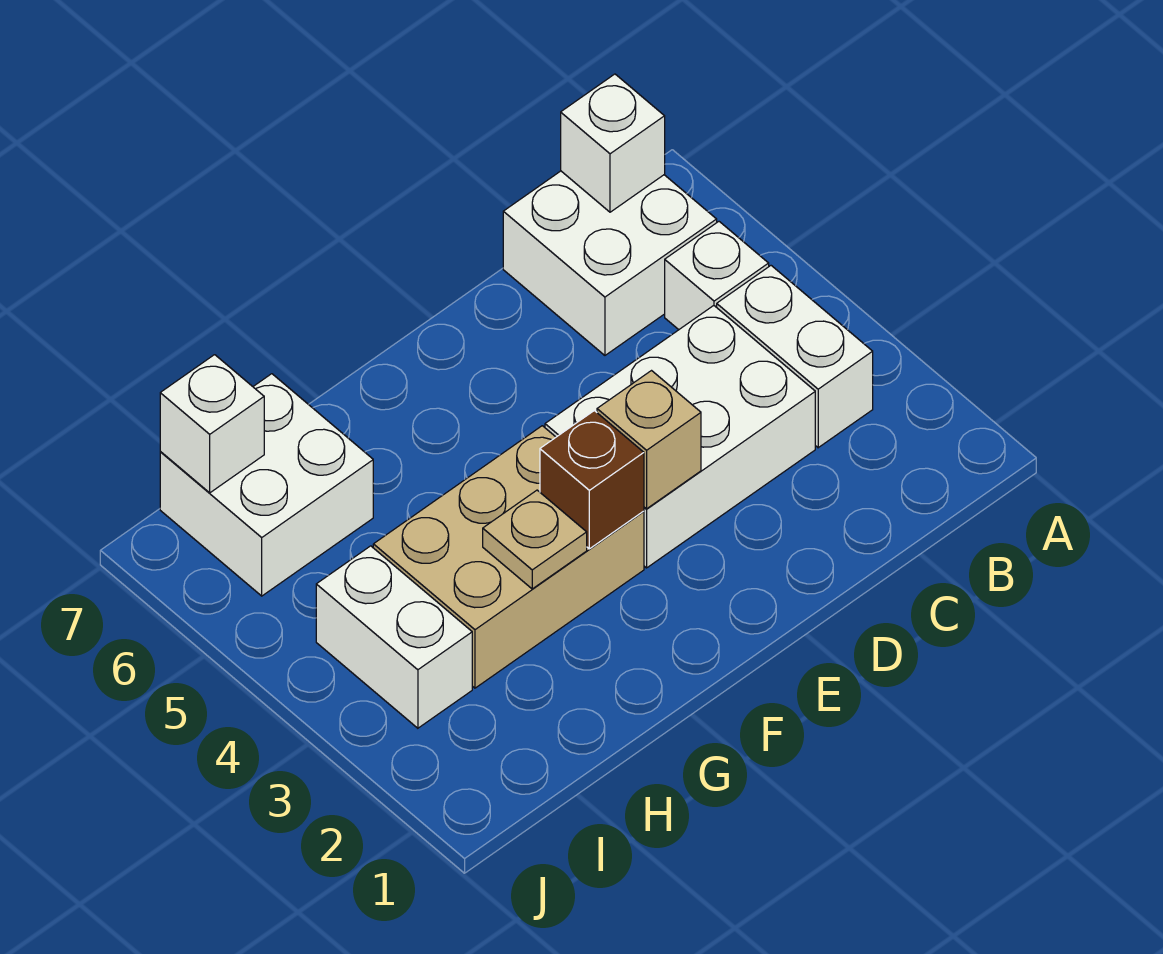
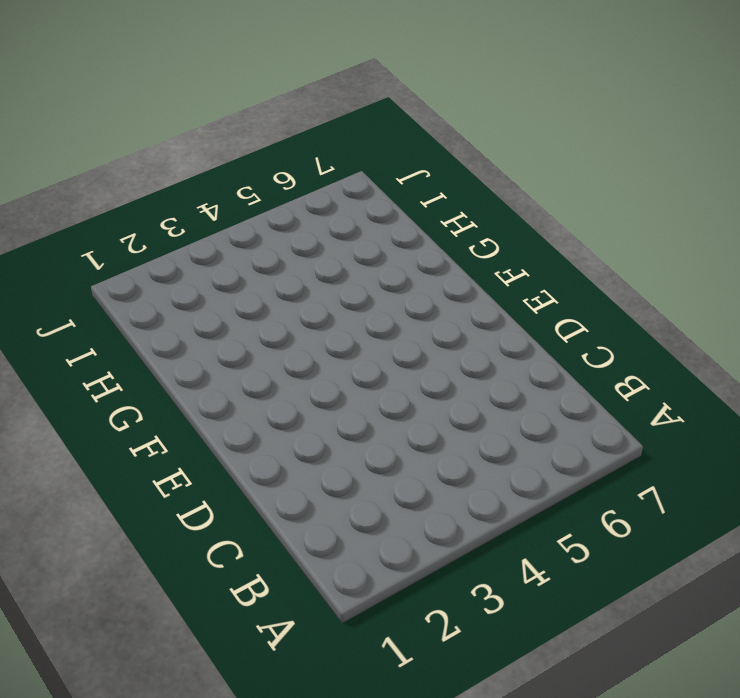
none -> white brick B3:B4 level 1
none -> white brick B5 level 1
none -> white brick B6:C7 level 1

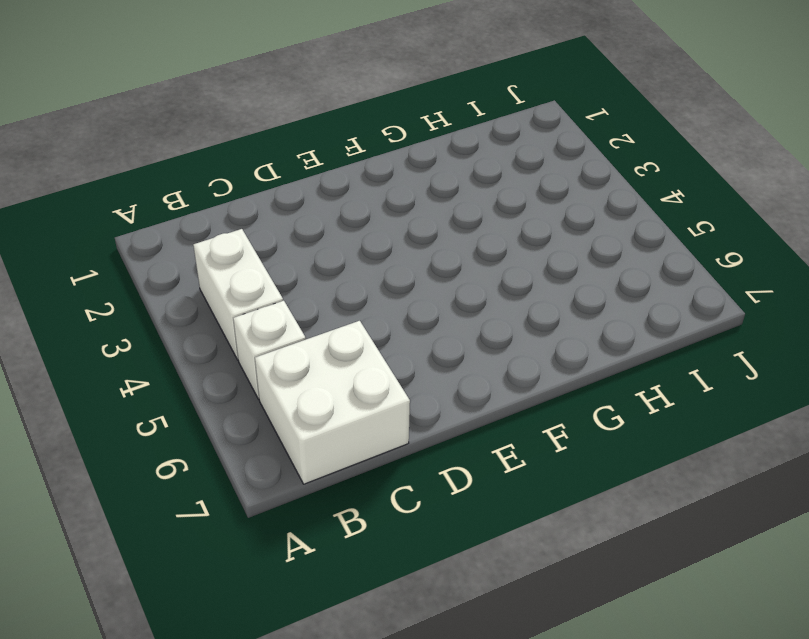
none -> white brick C3:E4 level 1
none -> tan brick F3:H4 level 1
none -> white brick H6:I7 level 1

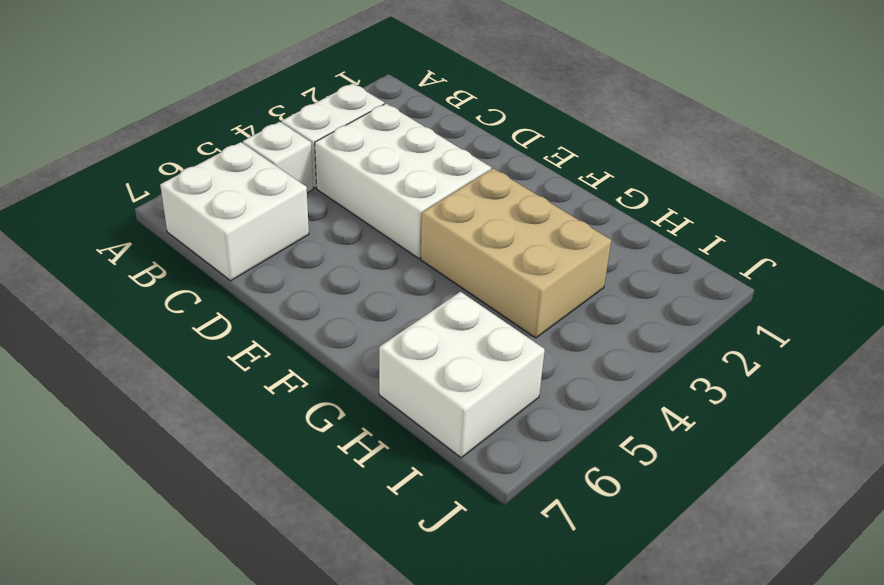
none -> white brick I3:I4 level 1
none -> white brick B7 level 2
none -> tan brick E3 level 2

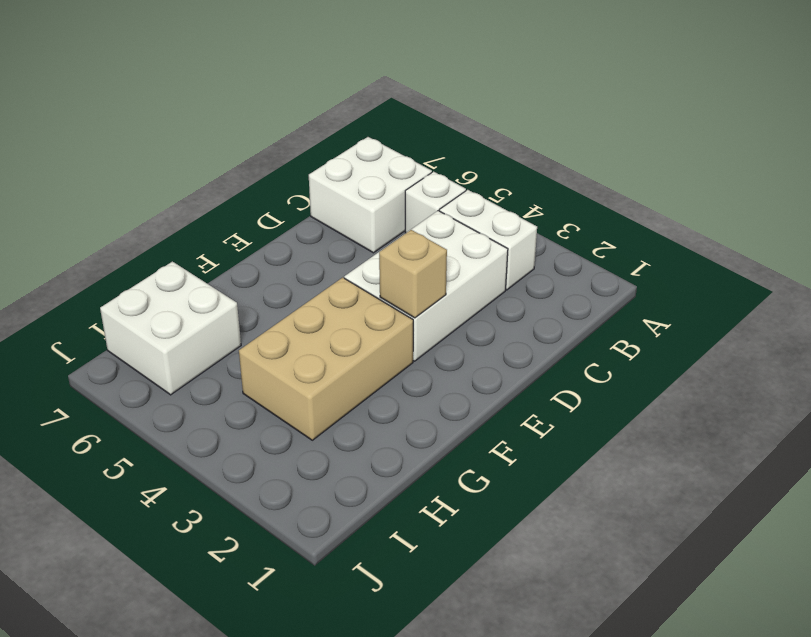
none -> white brick I3:I4 level 1
none -> white brick B7 level 2
none -> brown brick F3 level 2

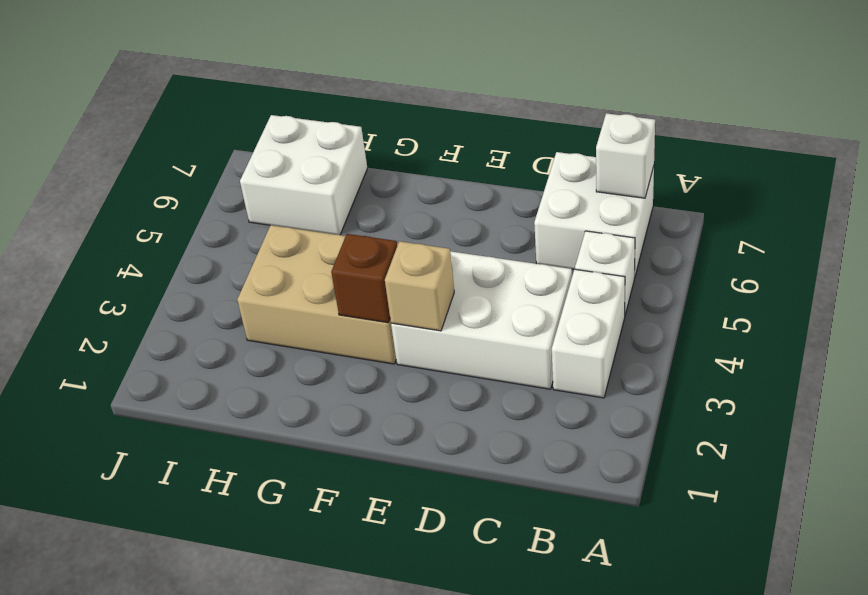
none -> white brick I3:I4 level 1
none -> tan plate G3 level 2
none -> white brick I7 level 2

